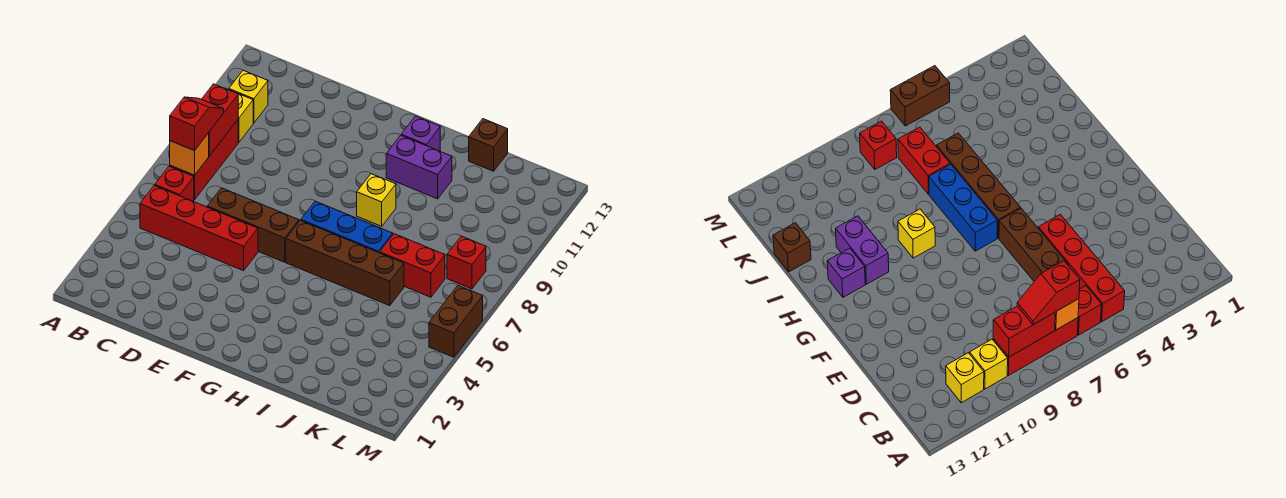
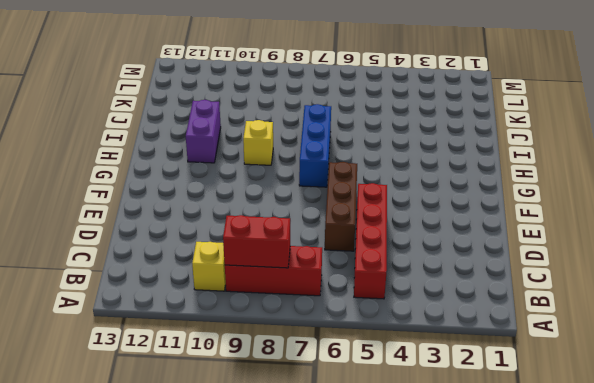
none -> red brick B6 level 1
none -> yellow brick B11 level 1
none -> brown brick G6:J6 level 1

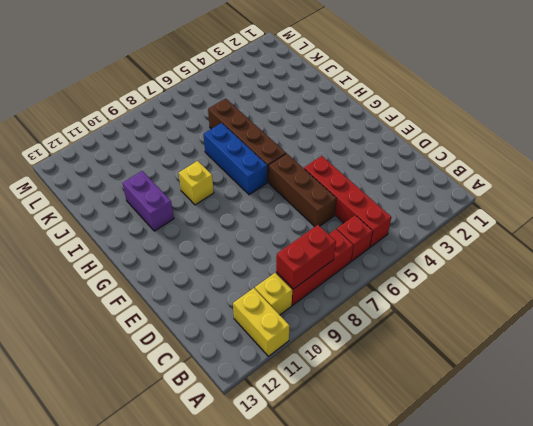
yellow brick A11:B11 level 1 -> yellow brick B11 level 1
none -> purple brick H12 level 1
none -> red brick J7:K7 level 1
none -> brown brick J13 level 1

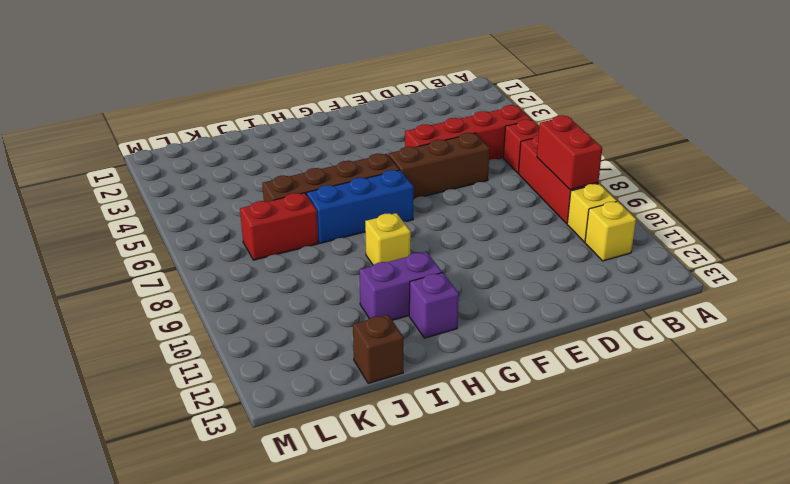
none -> red brick L8 level 1
none -> brown brick M5:M6 level 1
none -> orange brick B7 level 2

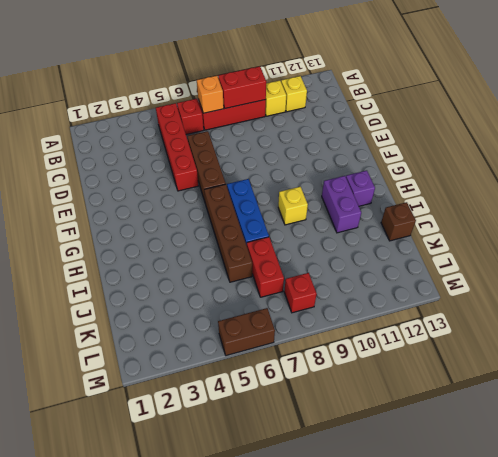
none -> red slope B7:B8 level 3 top 7

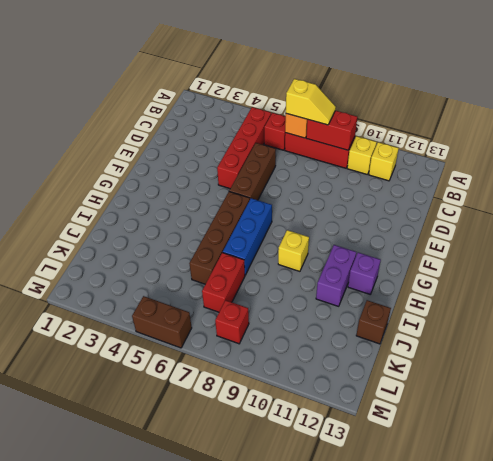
yellow slope B7:B8 level 3 top 7 -> red slope B7:B8 level 3 top 7

